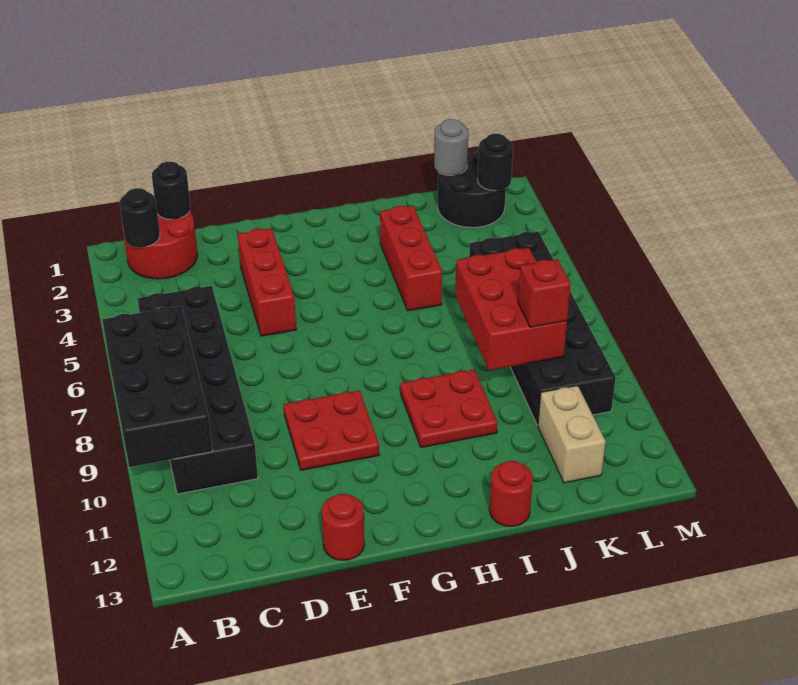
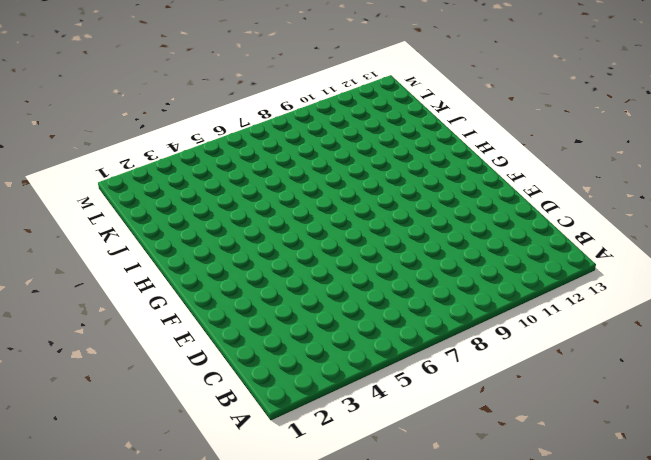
none -> red round brick B1:C2 level 1
none -> black brick B5:C10 level 1
none -> red brick E3:E5 level 1

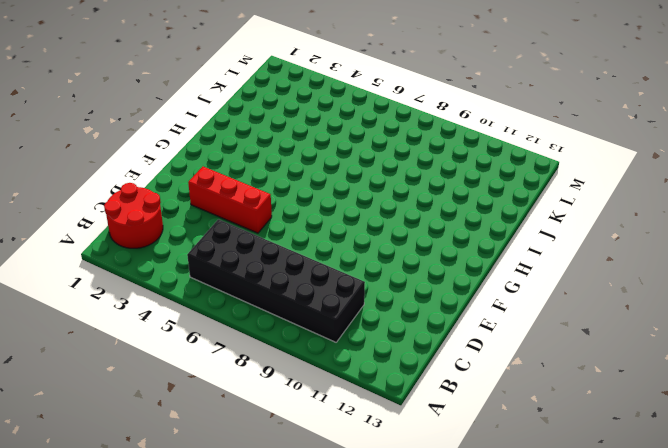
none -> red plate E9:F10 level 1
none -> red round brick E13 level 1
none -> red plate H9:I10 level 1

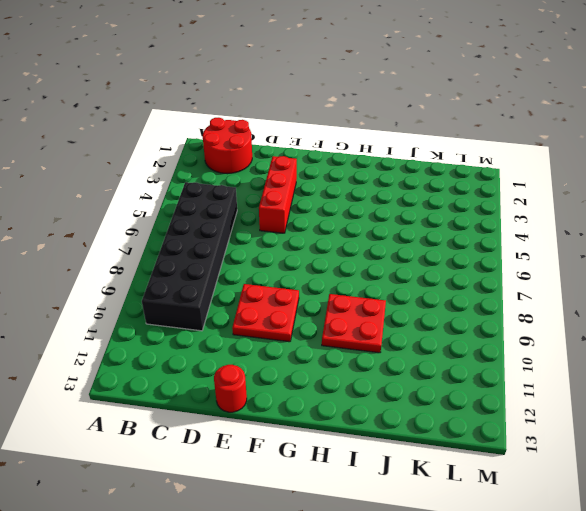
none -> red brick I3:I5 level 1
none -> red round brick I13 level 1
none -> black round brick K1:L2 level 1

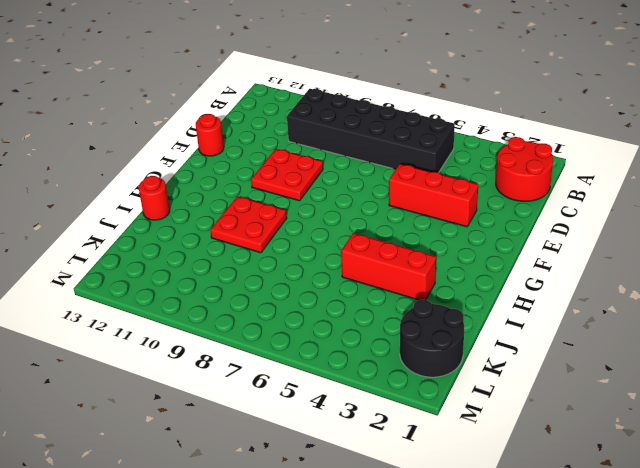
none -> black brick K5:L10 level 1
none -> tan brick K11:K12 level 1
none -> black brick A7:B10 level 2

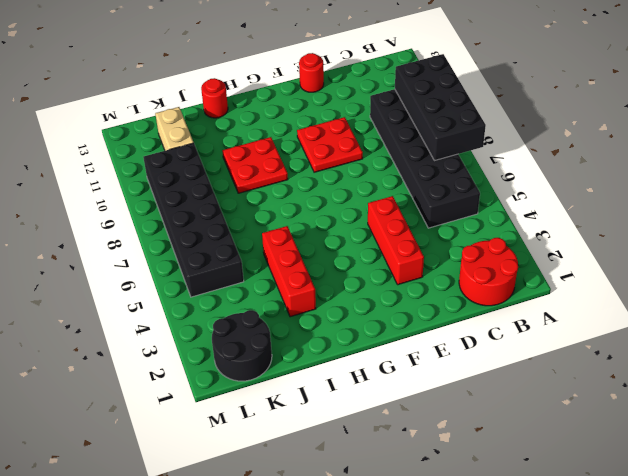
none -> black round brick B2 level 2
none -> black round brick C1 level 2
none -> red brick J7:K9 level 2

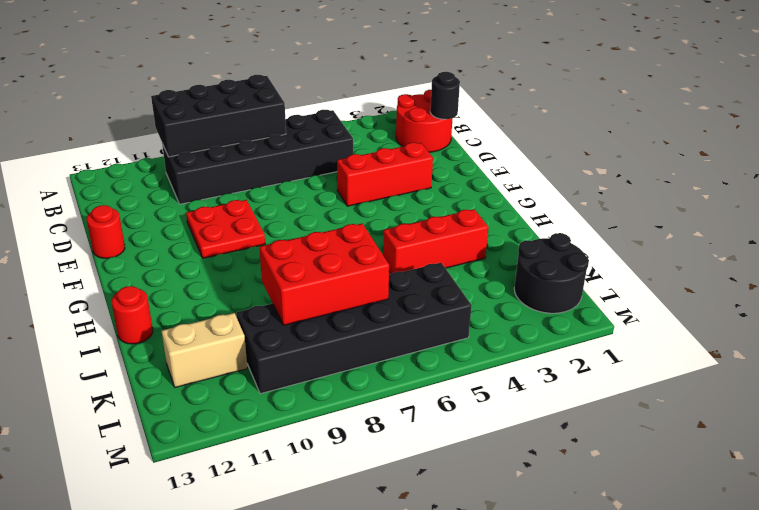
none -> red plate H9:I10 level 1
none -> black round brick B2 level 2
none -> grey round brick K1 level 2

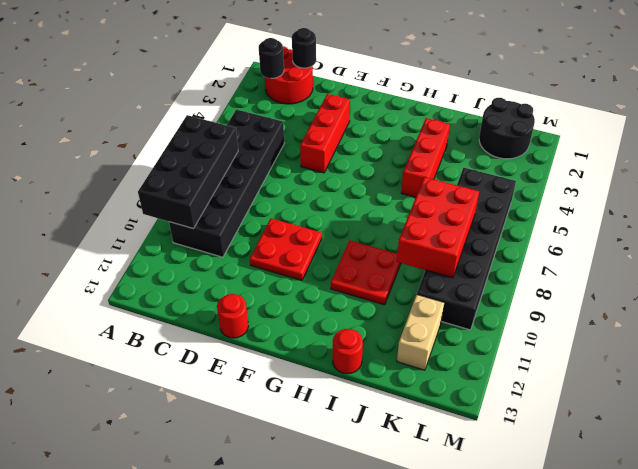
none -> grey round brick K1 level 2
none -> black round brick L2 level 2
none -> red brick K9 level 3

